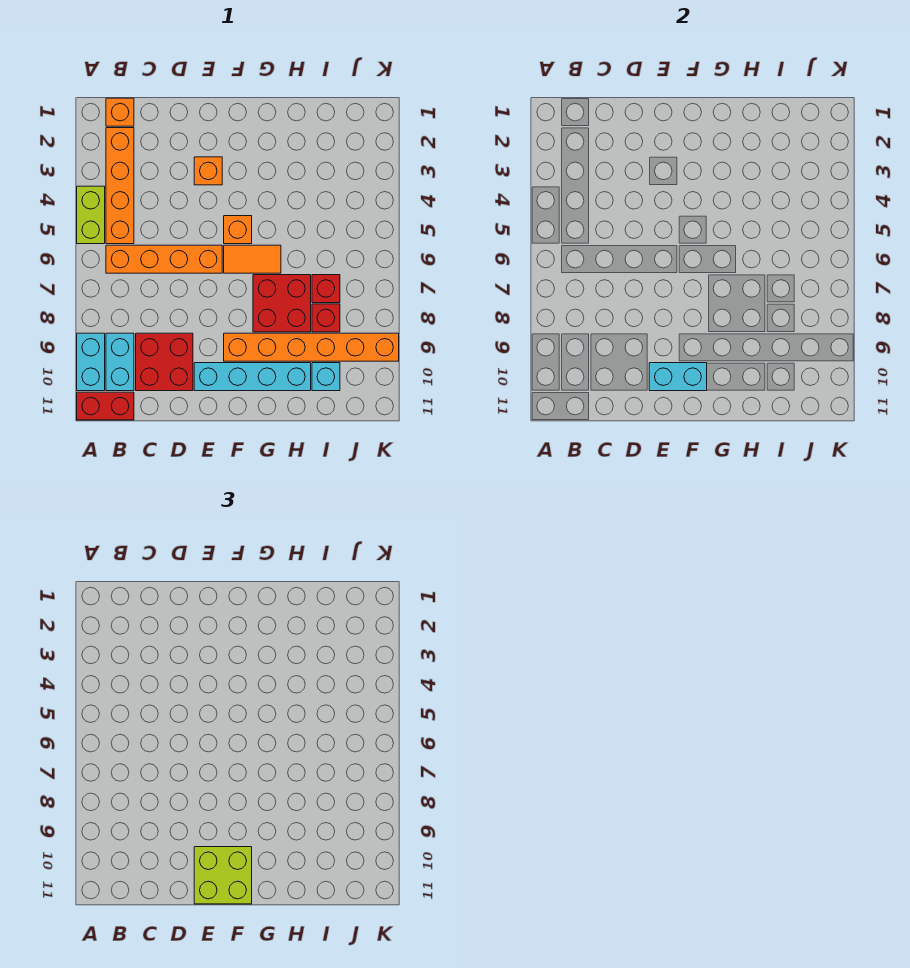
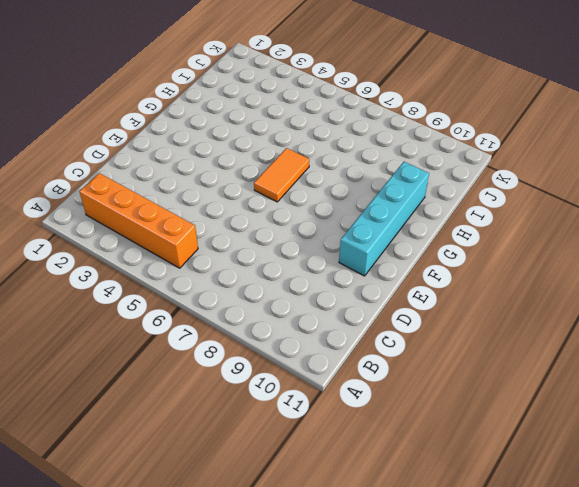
none -> lime brick A4:A5 level 1
none -> cyan brick A9:A10 level 1
none -> red brick A11:B11 level 1

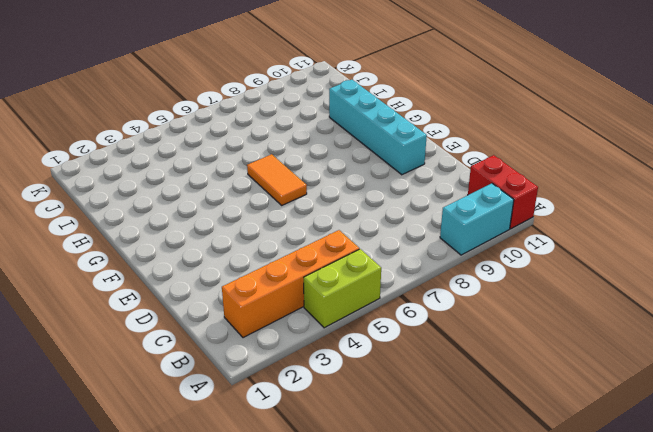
none -> orange brick B1 level 1
none -> orange brick B6:E6 level 1
none -> cyan brick B9:B10 level 1

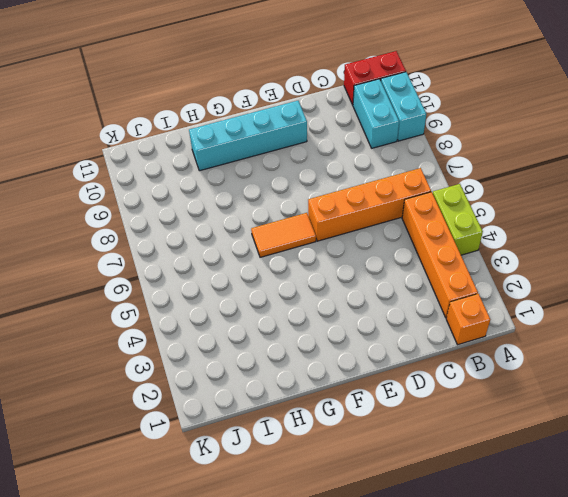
none -> red brick C9:D10 level 1
none -> orange brick E3 level 1
none -> orange brick F5 level 1

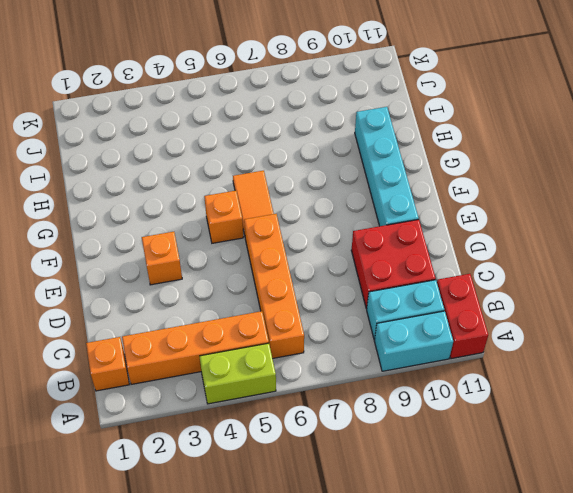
none -> orange brick F9:K9 level 1
none -> red brick G7:H8 level 1
none -> red brick I7 level 1

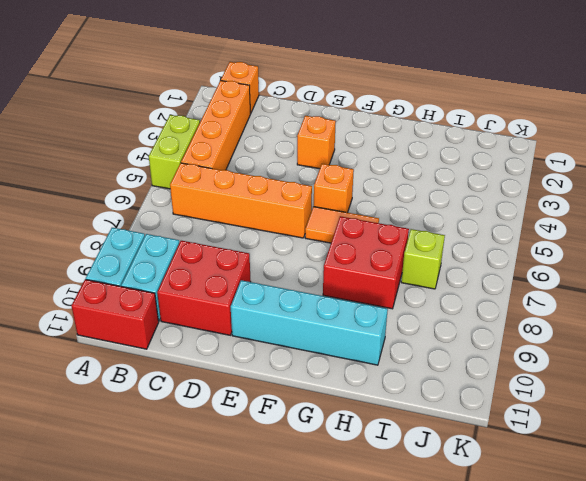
lime brick I7 level 1 -> red brick I7 level 1
none -> orange brick F9:K9 level 1
none -> red brick I8 level 1
none -> cyan brick I10 level 1

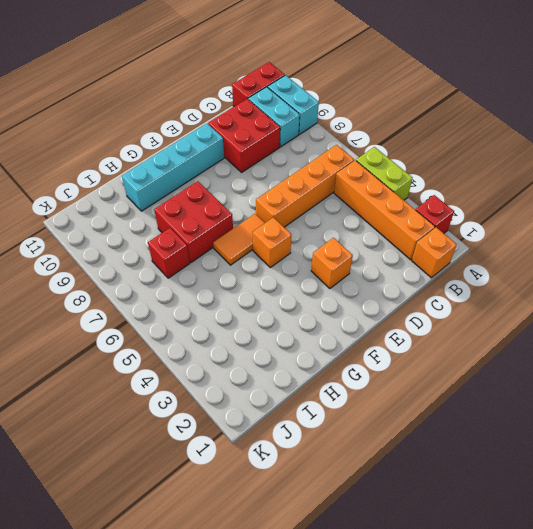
red brick A2 level 1 -> red brick I8 level 1
none -> orange brick F9:K9 level 1
none -> cyan brick I10 level 1
none -> cyan brick E10:F10 level 2

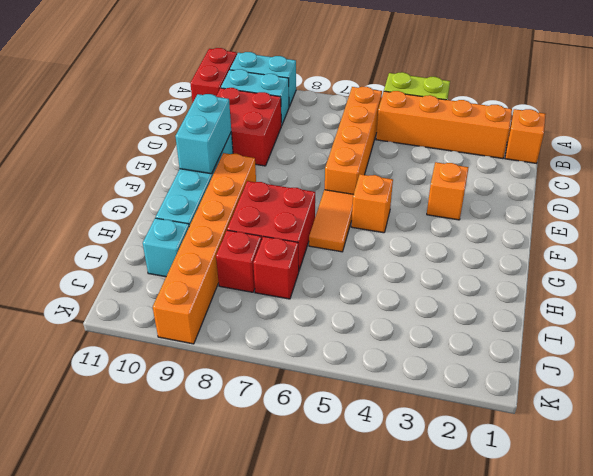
none -> lime brick E10:F11 level 3

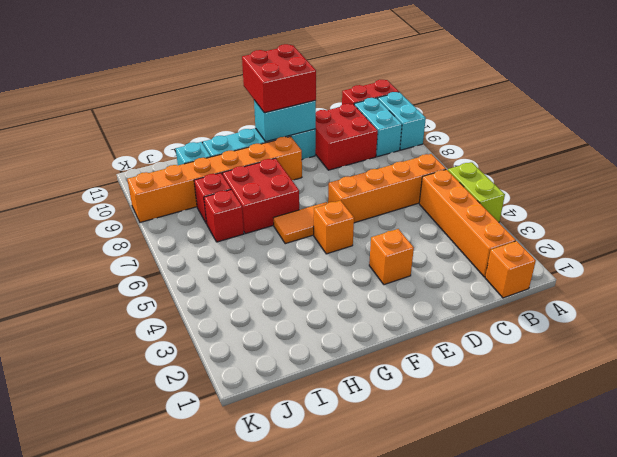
red brick E10:F11 level 3 -> lime brick E10:F11 level 3

